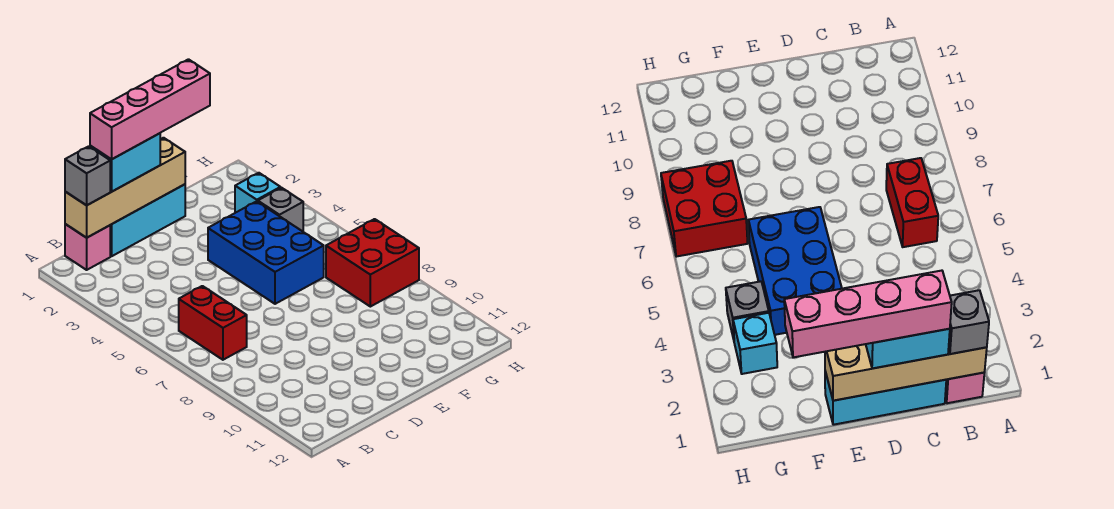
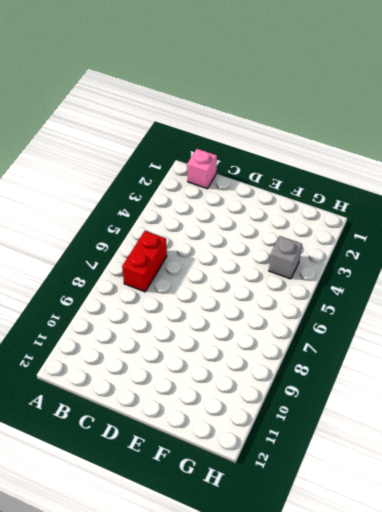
none -> cyan brick C1:E1 level 1
none -> blue brick E4:F6 level 1

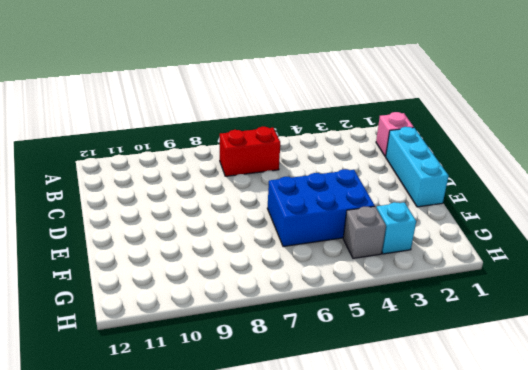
none -> red brick G7:H8 level 1
none -> tan brick B1:E1 level 2

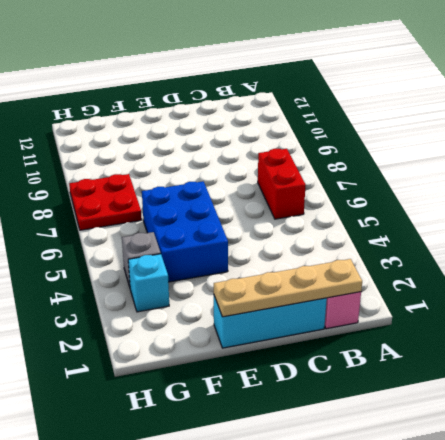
tan plate B1:E1 level 2 -> tan brick B1:E1 level 2
red plate G7:H8 level 1 -> red brick G7:H8 level 1
none -> grey brick B1 level 3
none -> cyan brick C1:D1 level 3

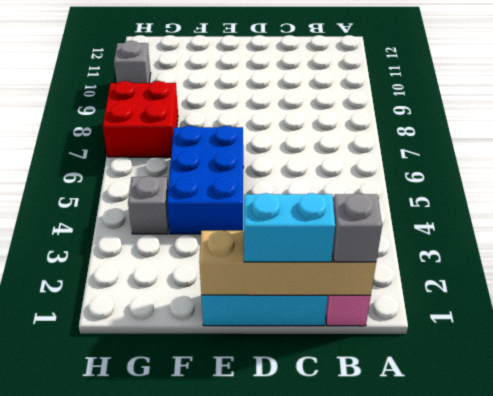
grey brick H10 level 1 -> none
none -> red brick B6:B7 level 1
none -> cyan brick G3 level 1

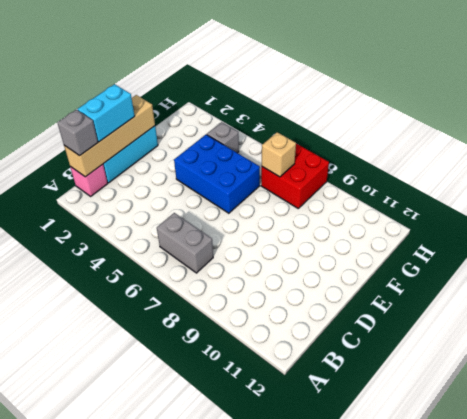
grey brick B6:B7 level 1 -> red brick B6:B7 level 1
tan brick G7 level 2 -> none
none -> cyan brick G3 level 1
none -> pink brick C1:F1 level 4

